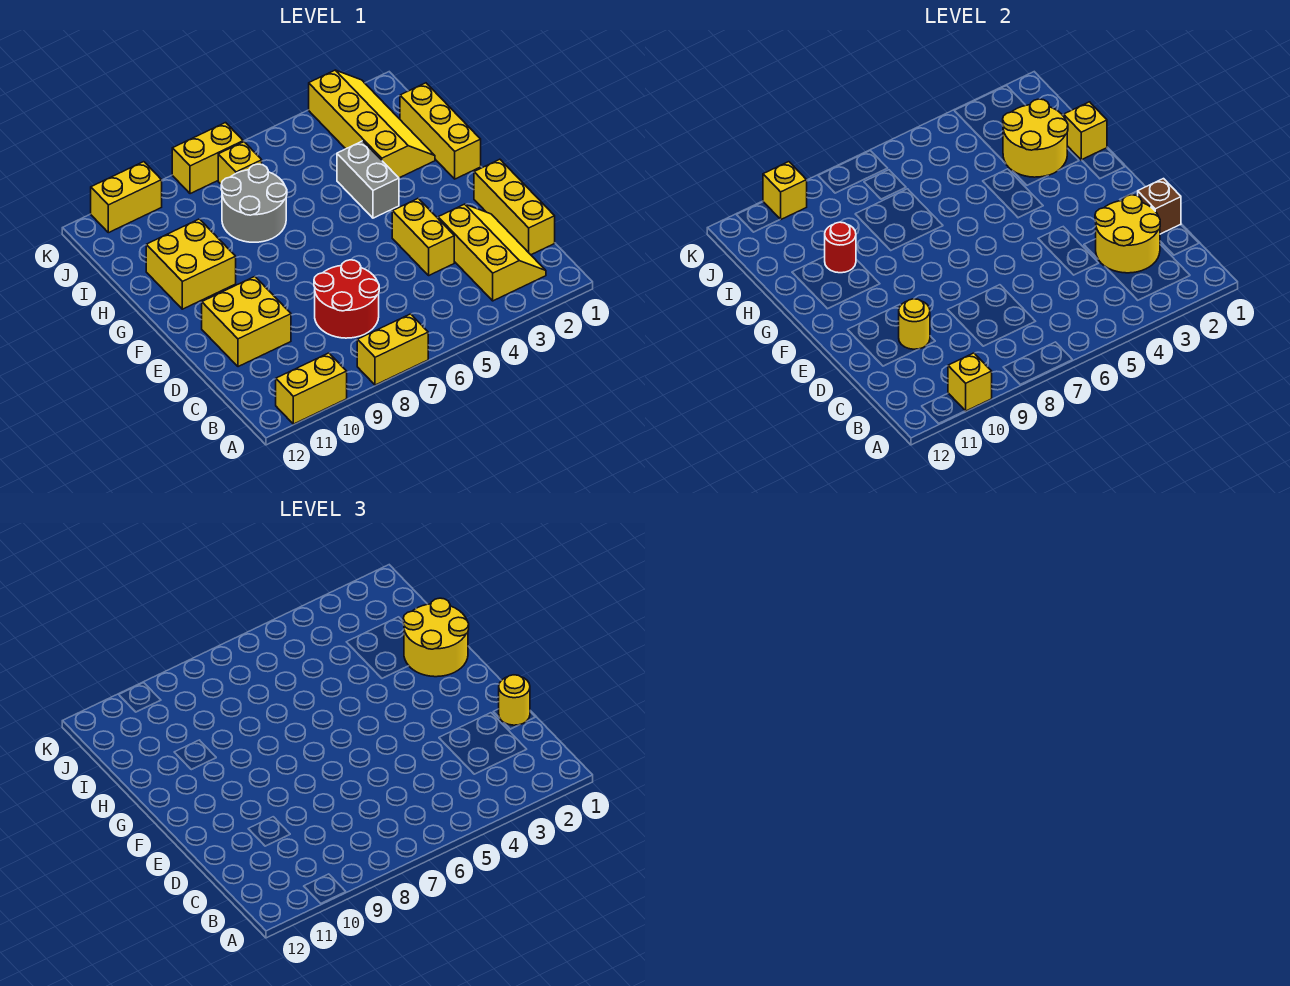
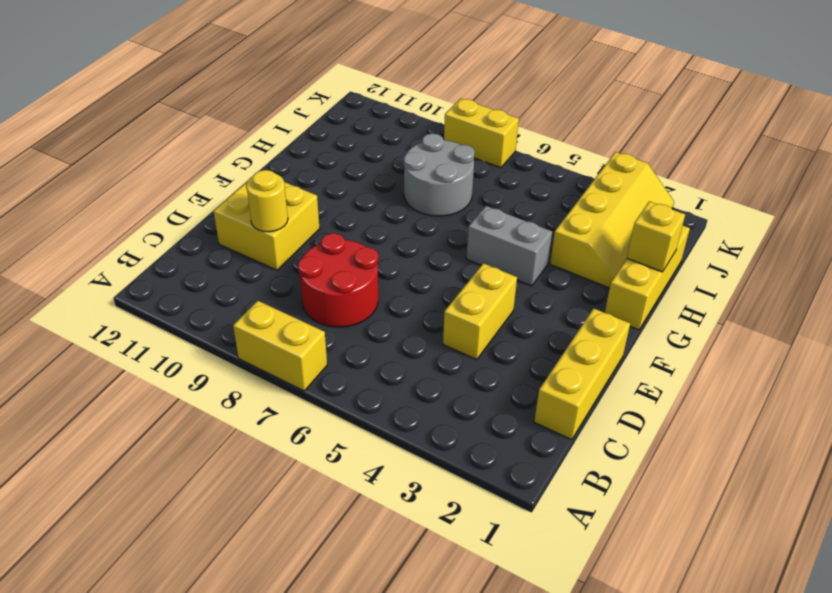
grey brick G4:G5 level 1 -> grey brick G4:H4 level 1
none -> yellow brick A10:A11 level 1
none -> yellow slope B2:D3 level 1 top 3
none -> yellow brick G10:H11 level 1

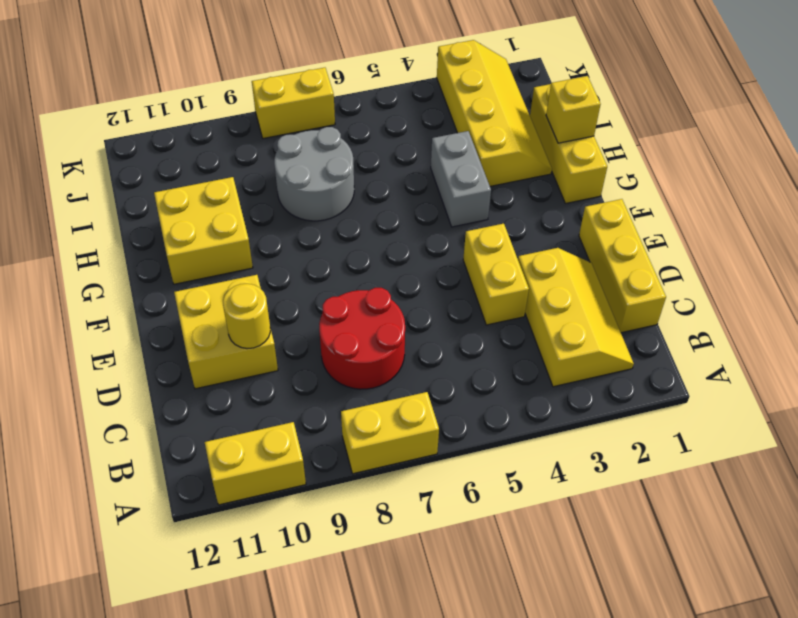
none -> yellow brick J7 level 1
none -> yellow brick K10:K11 level 1
none -> yellow brick A10 level 2

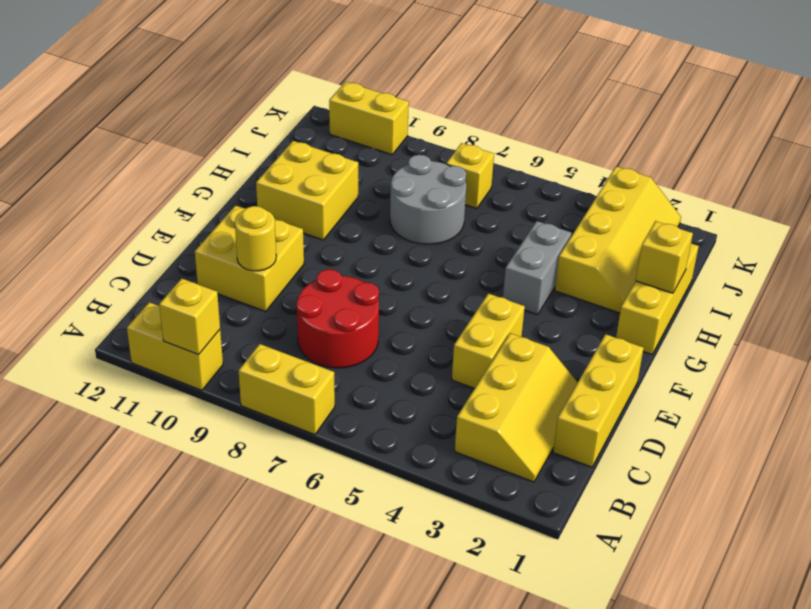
none -> yellow brick K7:K8 level 1
none -> yellow round brick C2:D3 level 2
none -> brown brick D1 level 2

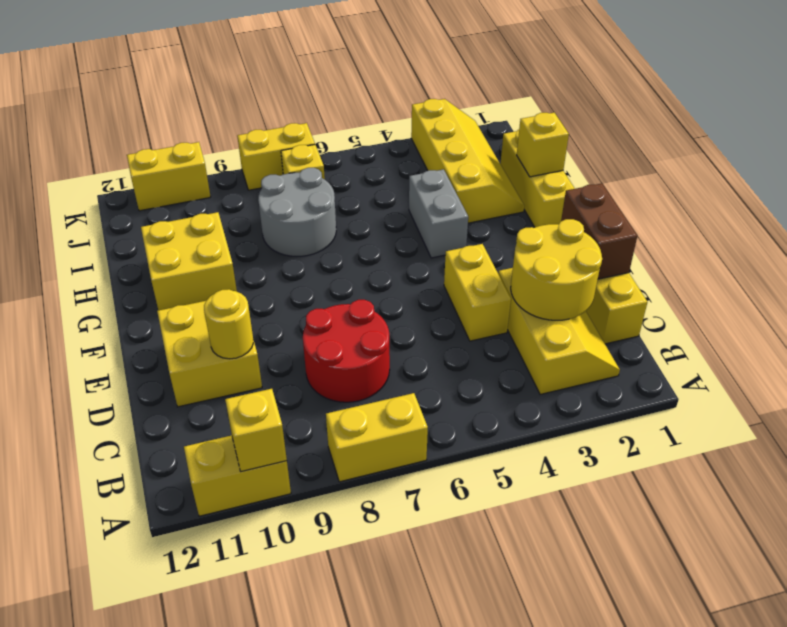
brown brick D1:E1 level 2 -> brown brick D1 level 2
none -> yellow round brick H2:I3 level 2
none -> red round brick H10 level 2
none -> yellow brick K10 level 2

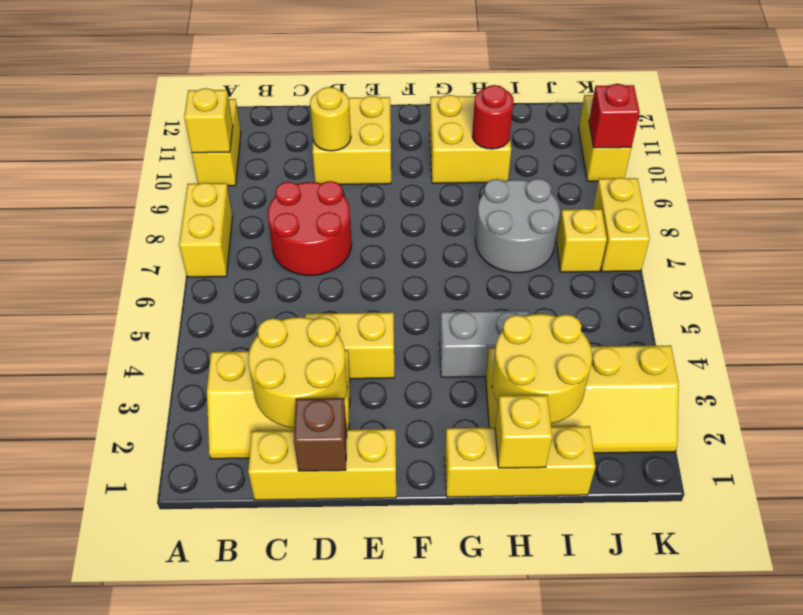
red brick K10 level 2 -> yellow brick K10 level 2
none -> yellow round brick D1 level 3
none -> yellow round brick G1:H2 level 3

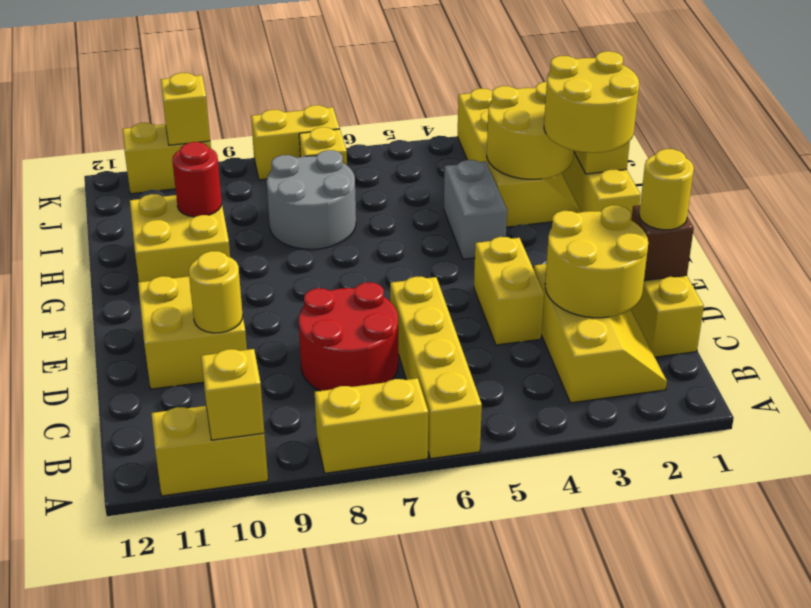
yellow brick A6:D6 level 1 -> none

